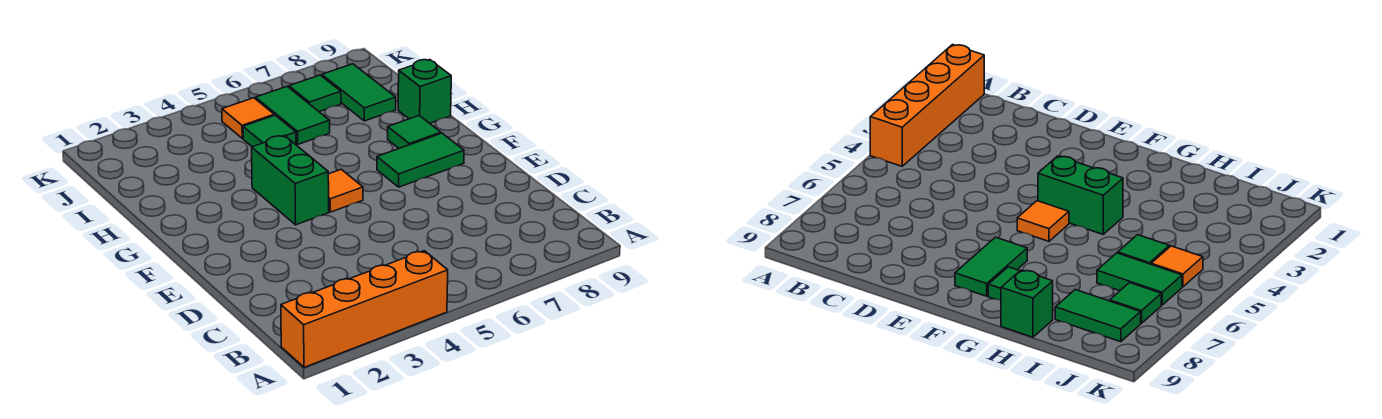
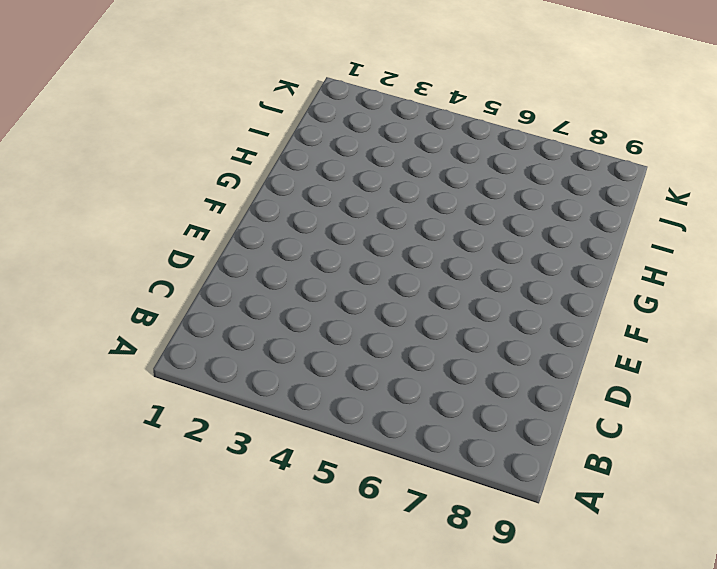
none -> orange brick A1:A4 level 1
none -> green brick F4:G4 level 1

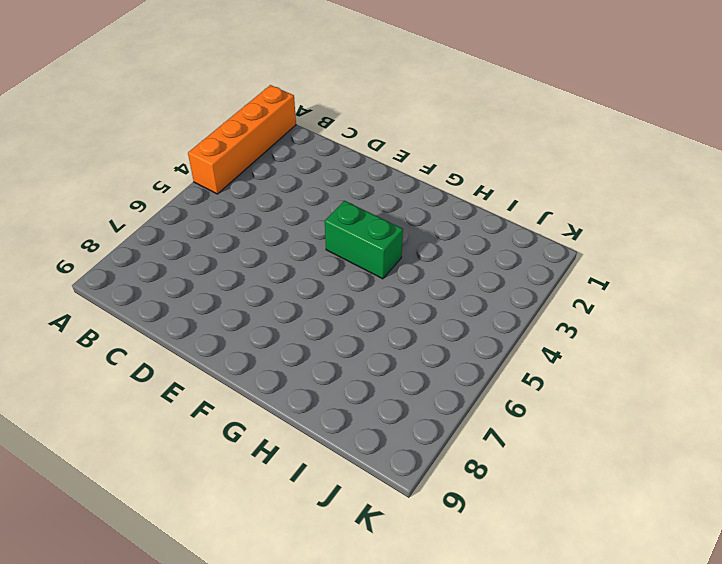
none -> orange tile F5 level 1
none -> green tile F7:F8 level 1

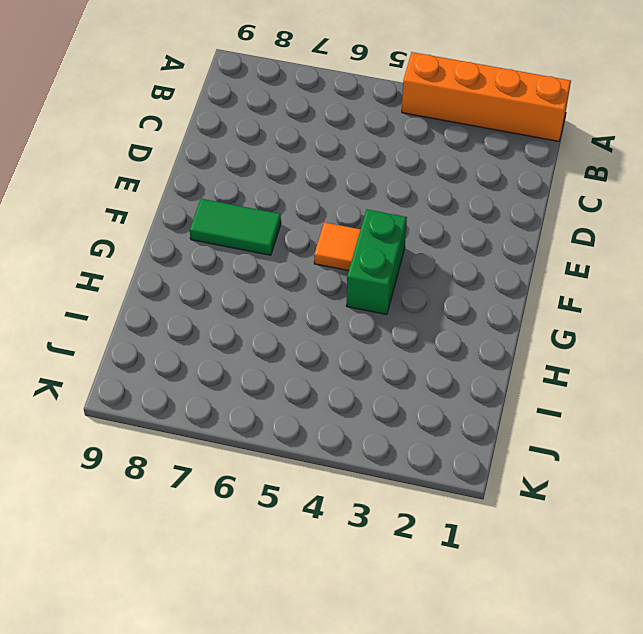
none -> green tile G8 level 1
none -> green brick H9 level 1

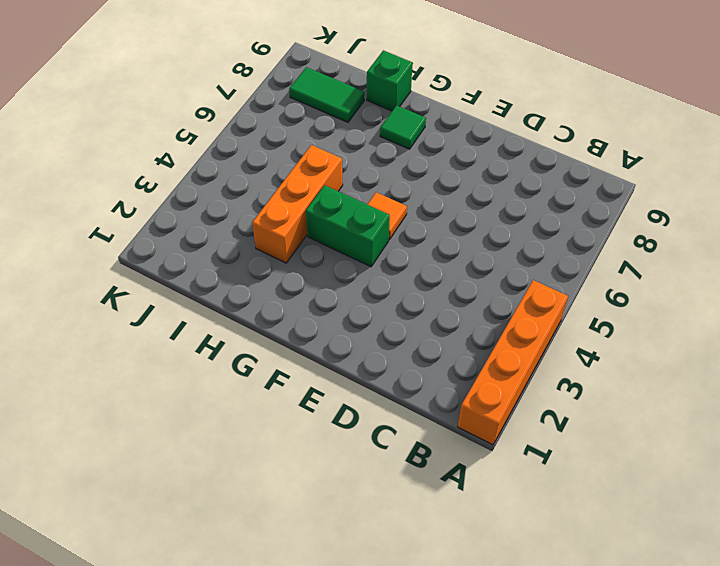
orange brick H3:H5 level 1 -> none
none -> green tile F7:F8 level 1
none -> green tile I5 level 1

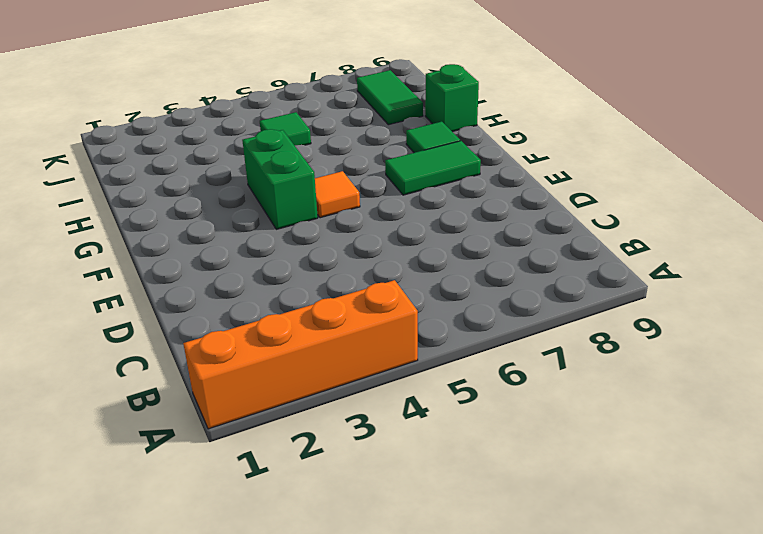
none -> green tile I6:J6 level 1
none -> orange tile J5 level 1

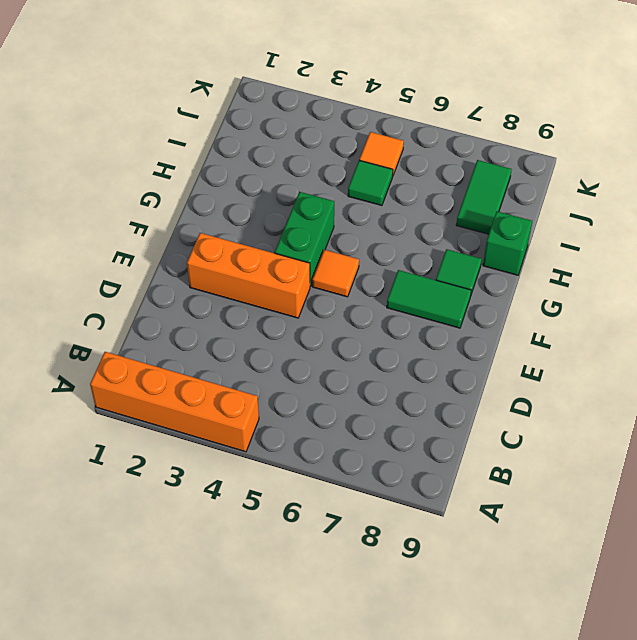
orange brick E2:E4 level 1 -> none
none -> green tile I6:J6 level 1
none -> green tile J7 level 1

